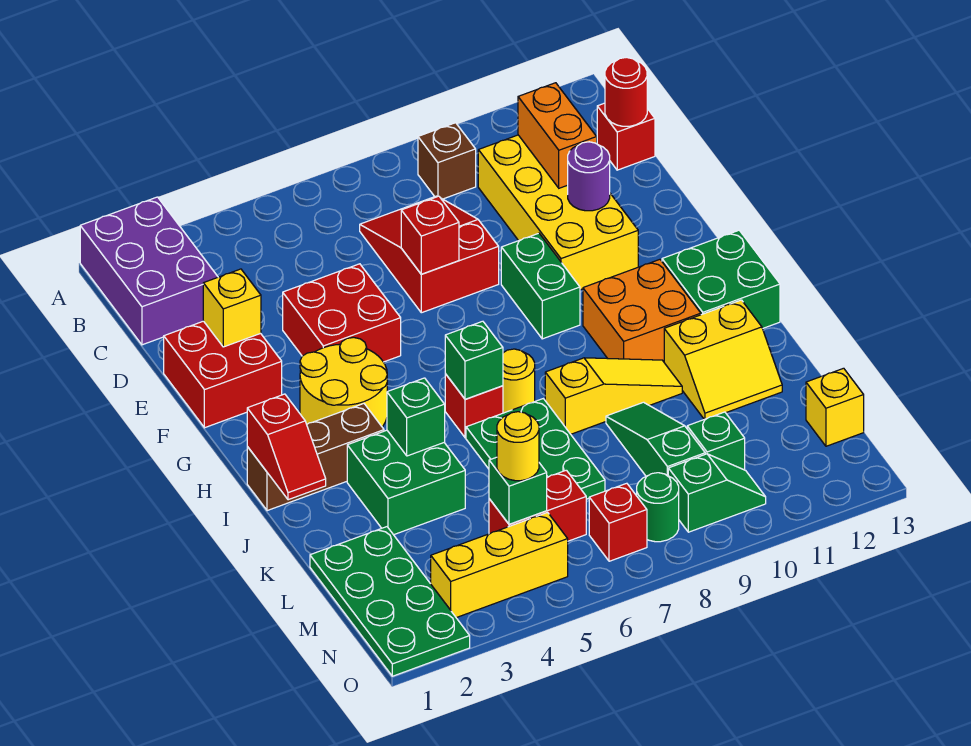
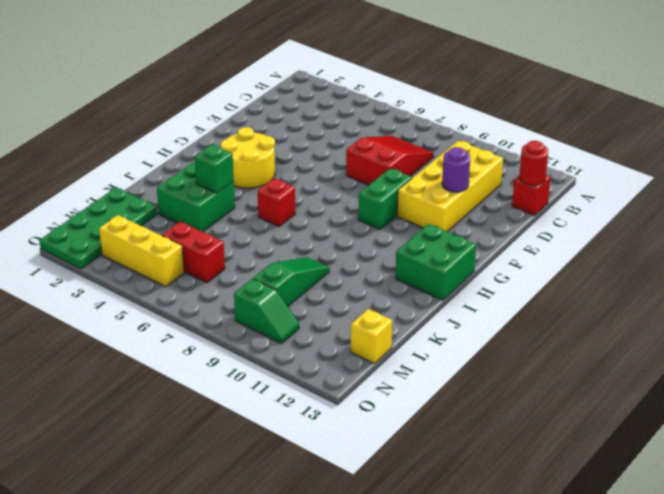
none -> purple brick A1:C2 level 1
none -> brown brick B9 level 1
none -> red brick E1:F2 level 1
none -> red brick E4:F5 level 1

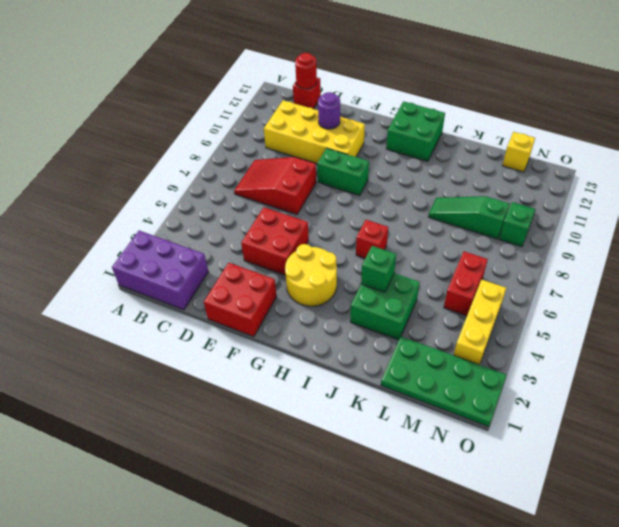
none -> brown brick B9 level 1
none -> orange brick H10:I11 level 1
none -> brown brick I1:I3 level 1
none -> yellow round brick I7 level 1

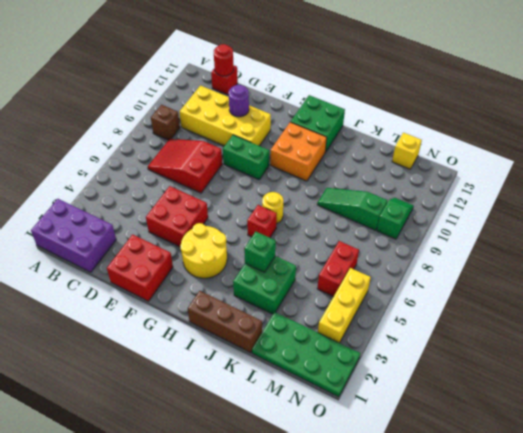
brown brick I1:K1 level 1 -> brown brick I1:I3 level 1
none -> green plate J6:L7 level 1
none -> yellow slope J8:J10 level 1 top 8
none -> yellow slope J11:K12 level 1 top J
none -> green brick M10 level 1

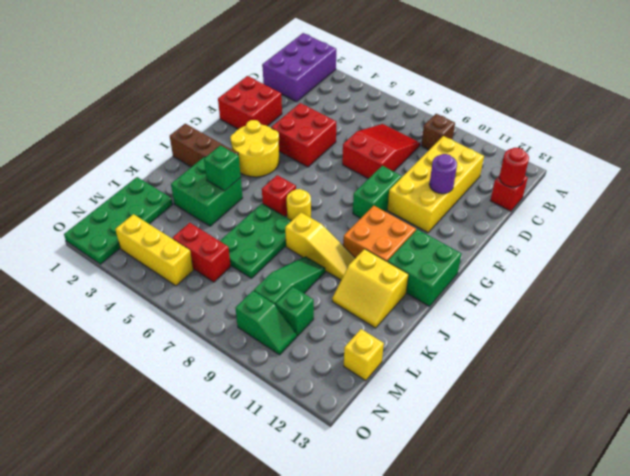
none -> red brick N7 level 1
none -> green round brick N8 level 1
none -> orange brick C11:D11 level 2
none -> yellow brick E2 level 2

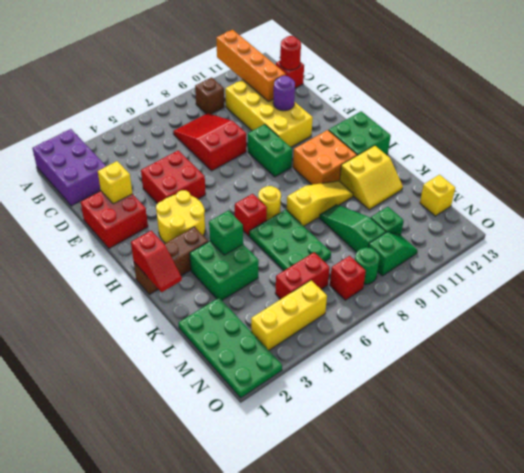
orange brick A11:D11 level 2 -> orange brick C11:D11 level 2
none -> red brick E7 level 2
none -> green brick I6 level 2
none -> green brick M5 level 2
none -> yellow round brick M5 level 3

